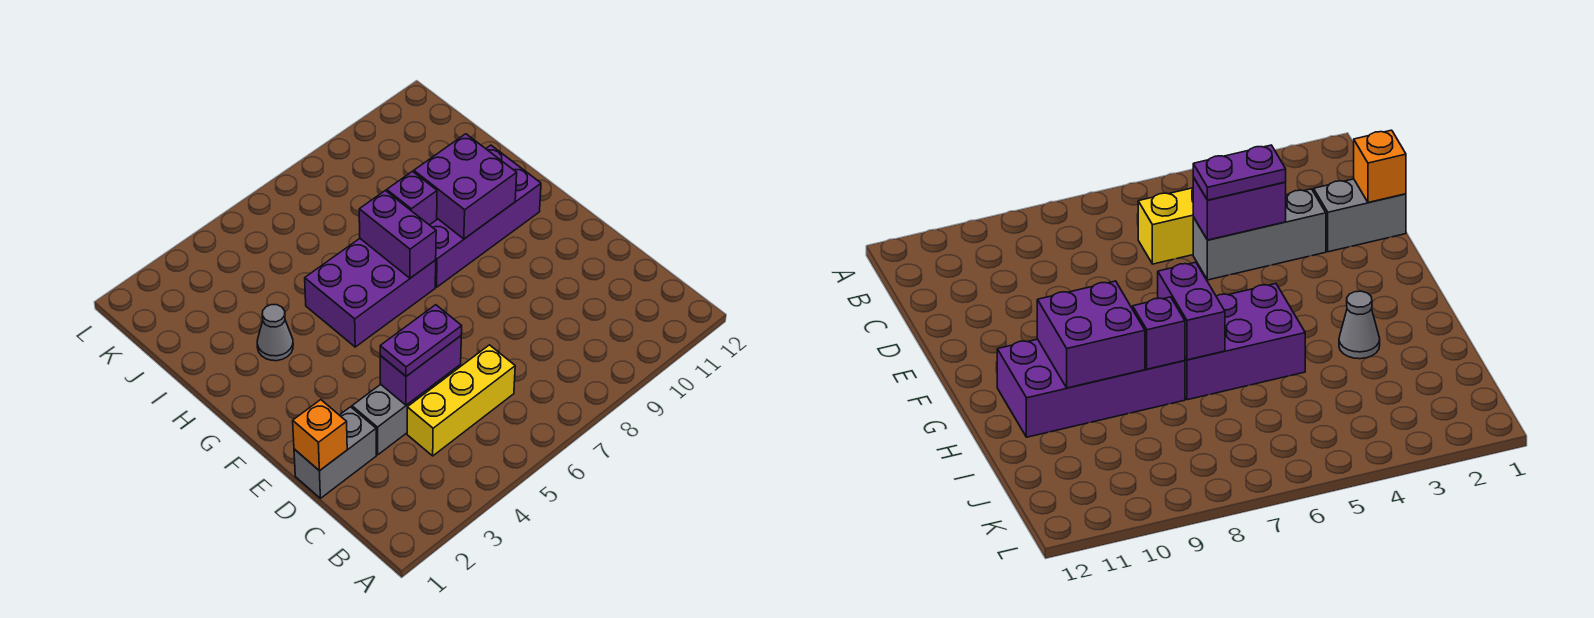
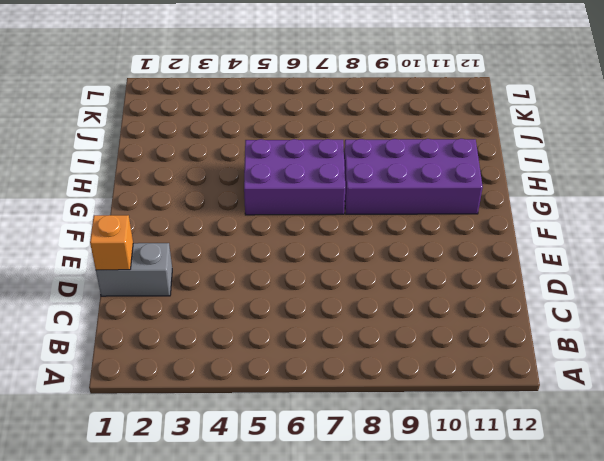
none -> yellow brick C4:C6 level 1
none -> grey brick D3:D5 level 1
none -> grey cone H3 level 1

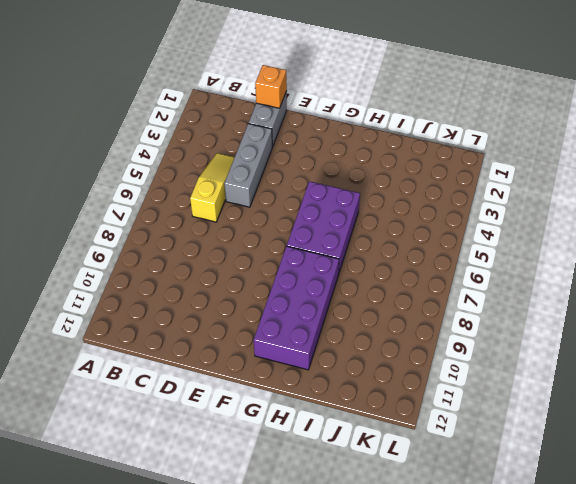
yellow slope C4:C6 level 1 top 6 -> yellow brick C4:C6 level 1
none -> grey cone H3 level 1
none -> purple brick D4:D5 level 2
none -> purple brick G7:H7 level 2

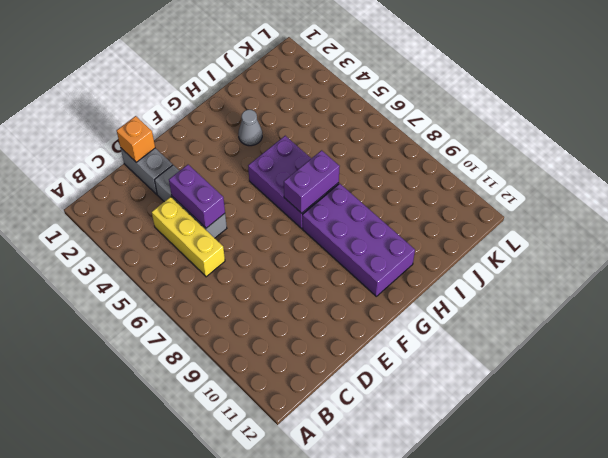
none -> purple brick G9:H10 level 2
none -> purple brick H8 level 2
none -> purple plate D4:D5 level 3

